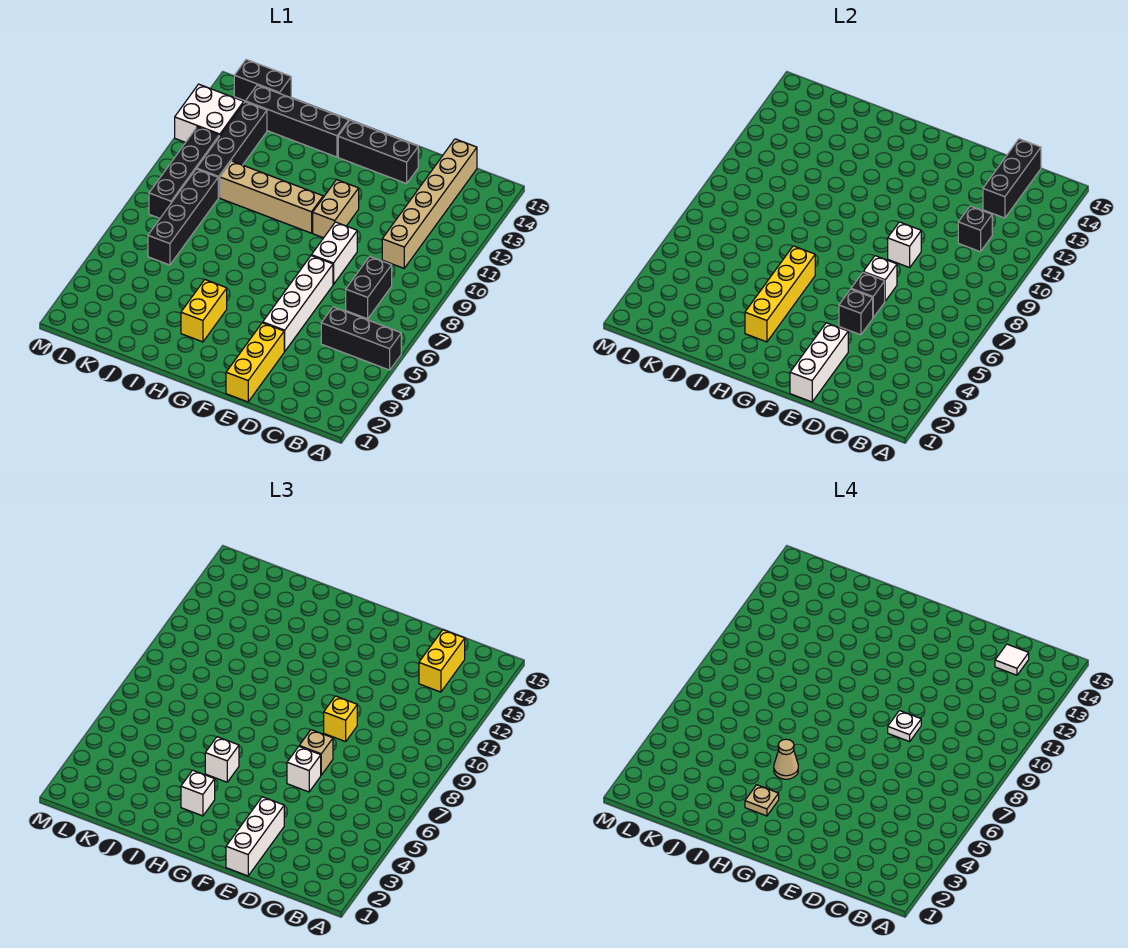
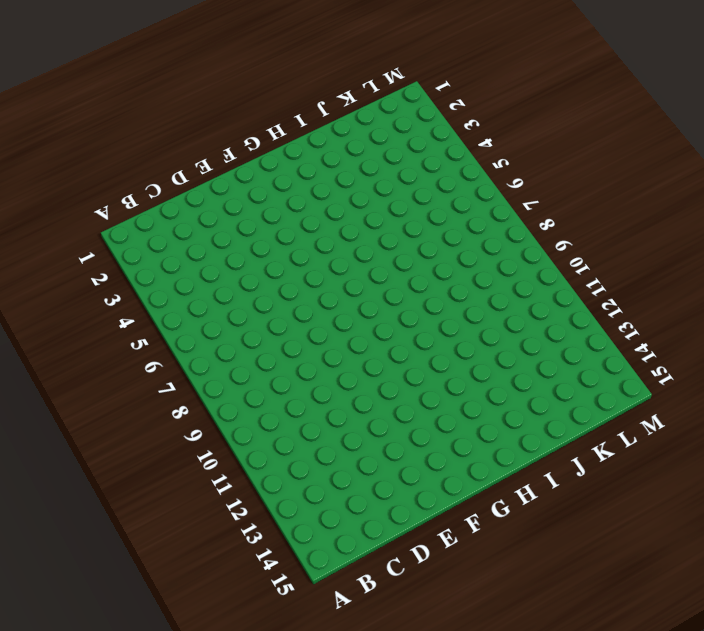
none -> black brick A5:C5 level 1
none -> black brick C7:C8 level 1
none -> tan brick C10:C15 level 1
none -> yellow brick E1:E3 level 1

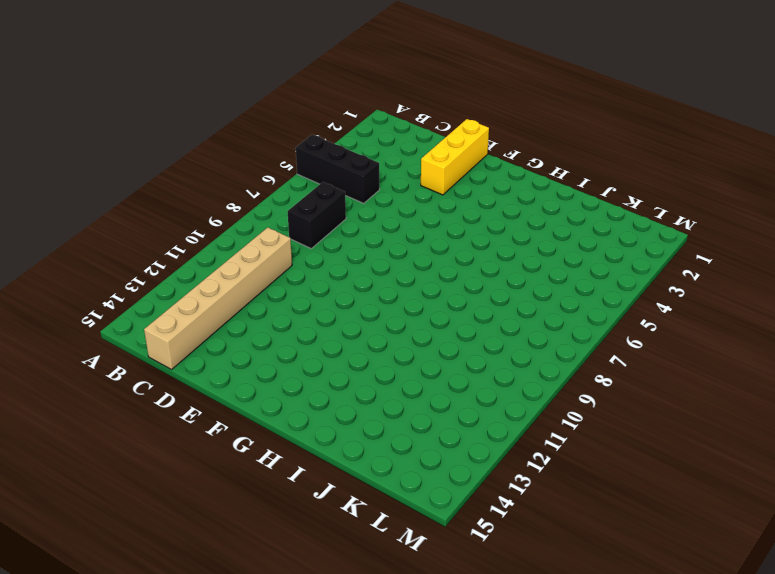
none -> white brick E4:E7 level 1
none -> white brick E8:E9 level 1
none -> black brick E14:G14 level 1
none -> tan brick F10:F11 level 1

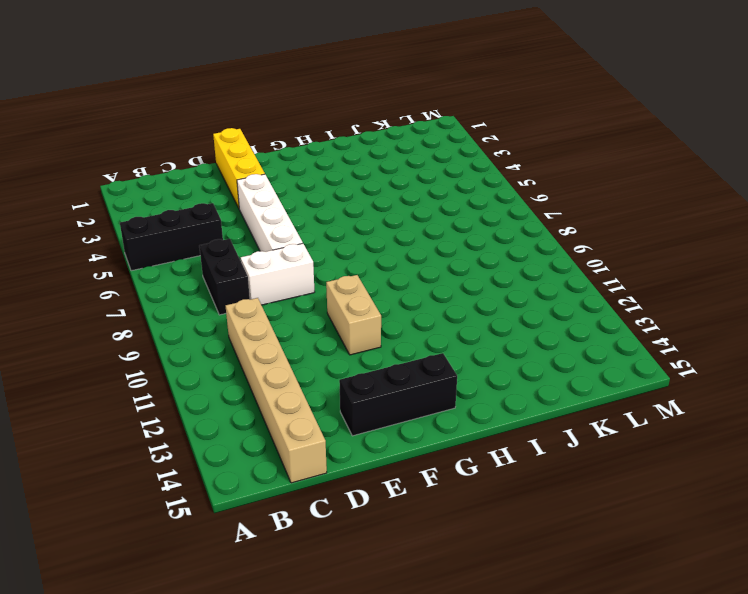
white brick D8:E8 level 1 -> white brick E8:E9 level 1
none -> tan brick G10:J10 level 1
none -> yellow brick H3:H4 level 1
none -> black brick H14:K14 level 1
none -> black brick K6:K9 level 1

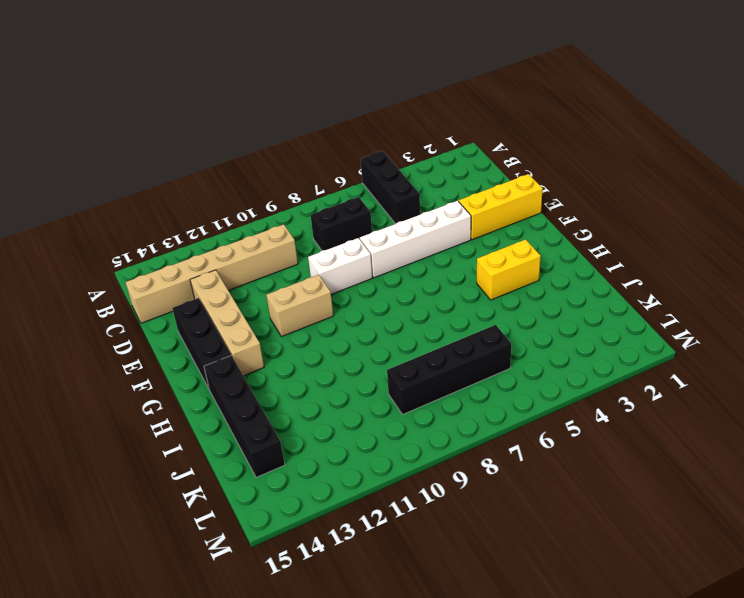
tan brick D13:G13 level 1 -> tan brick G10:J10 level 1
none -> black brick K10:K13 level 1
none -> black brick K15:L15 level 1
none -> black brick L8:L11 level 1
none -> white brick L12:M13 level 1

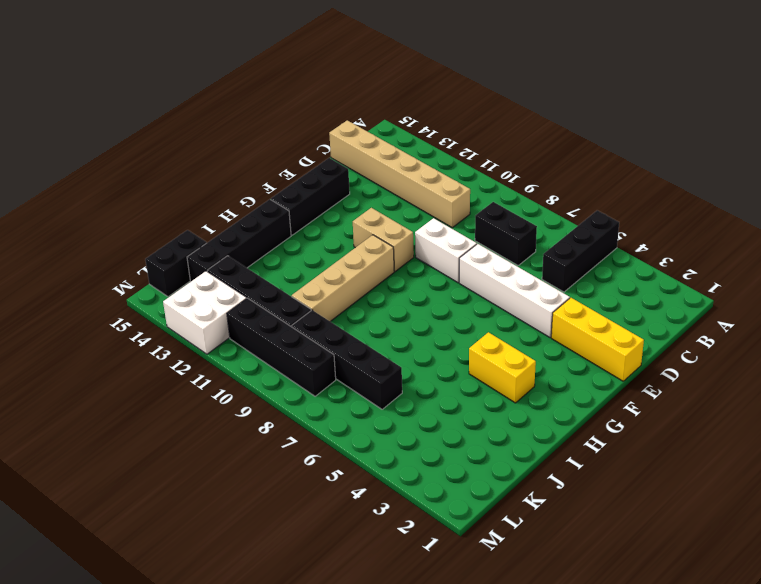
none -> black brick C11 level 2
none -> black brick C13:C15 level 2
none -> white brick E1:E3 level 2
none -> black brick E5 level 2

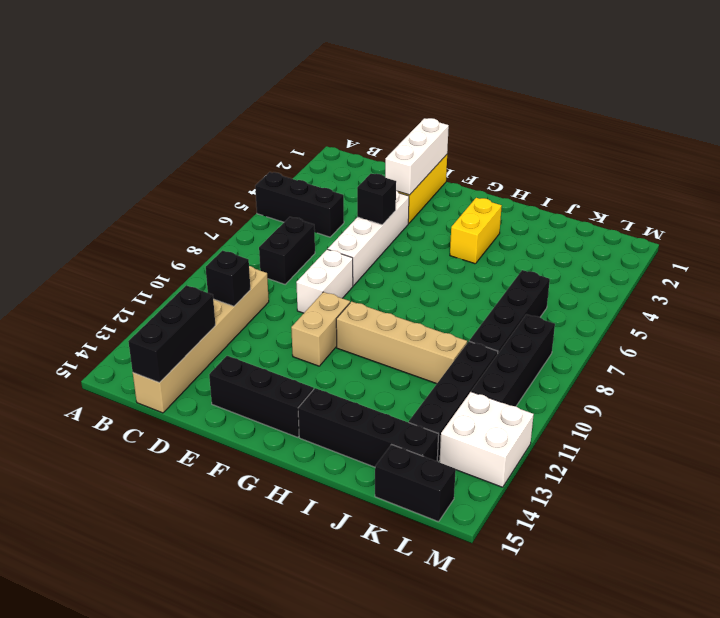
none -> black brick E6 level 2
none -> white brick E7 level 2
none -> white brick E9 level 2
none -> yellow brick H3:H6 level 2

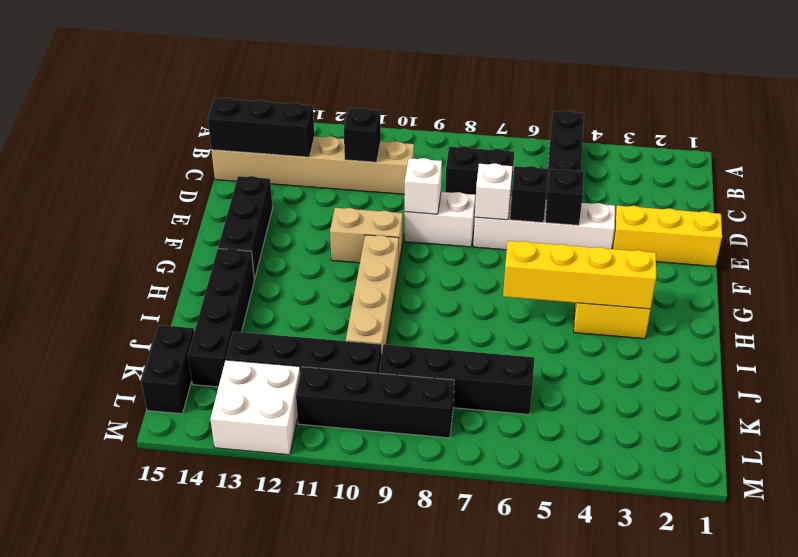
none -> white brick E1:E3 level 2
none -> yellow brick C13:C14 level 3
none -> white brick E1:E3 level 3
none -> white brick E6 level 3

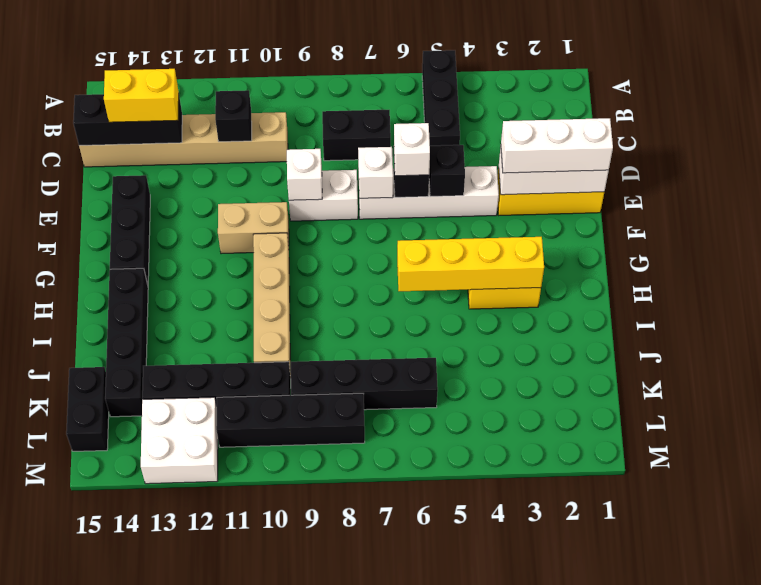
none -> tan brick E7 level 3
none -> yellow brick E9 level 3
none -> white brick H3 level 3
none -> white brick H5 level 3

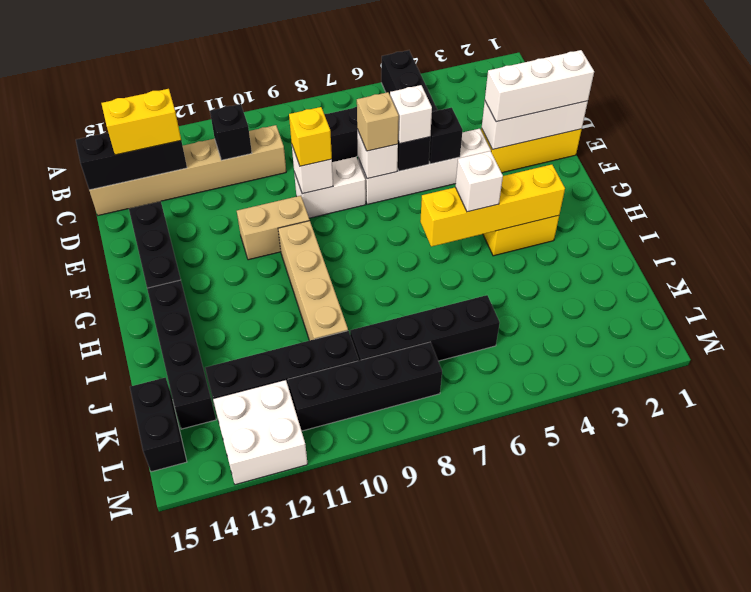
none -> white brick H3 level 3
none -> white tile C14 level 4
none -> white plate E9 level 4
none -> tan plate H3 level 4

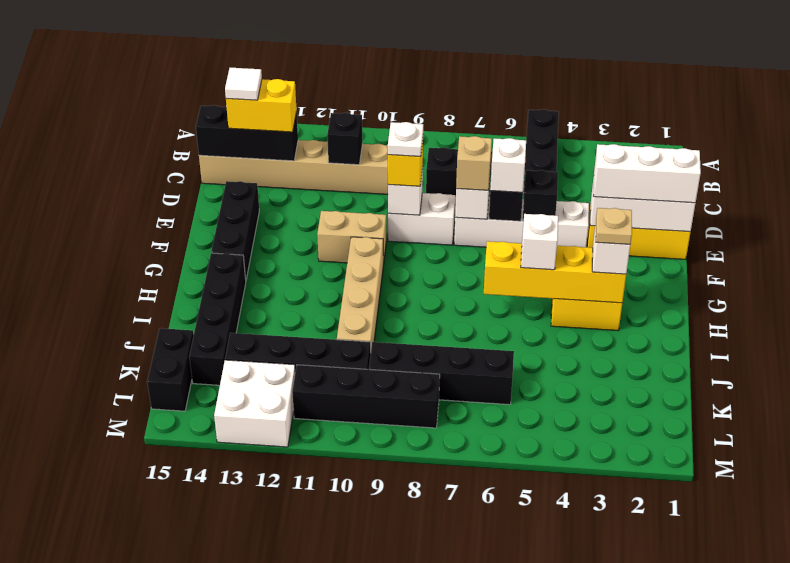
none -> tan cone H5 level 4

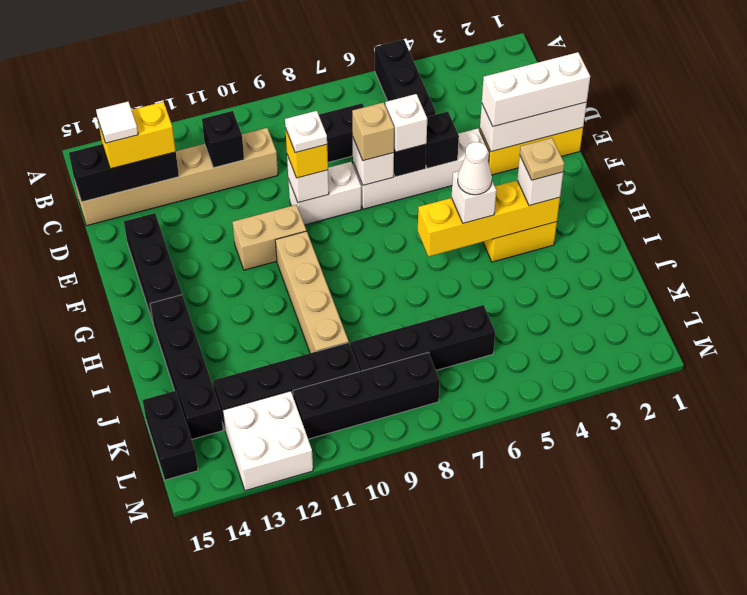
white cone H5 level 4 -> tan cone H5 level 4

